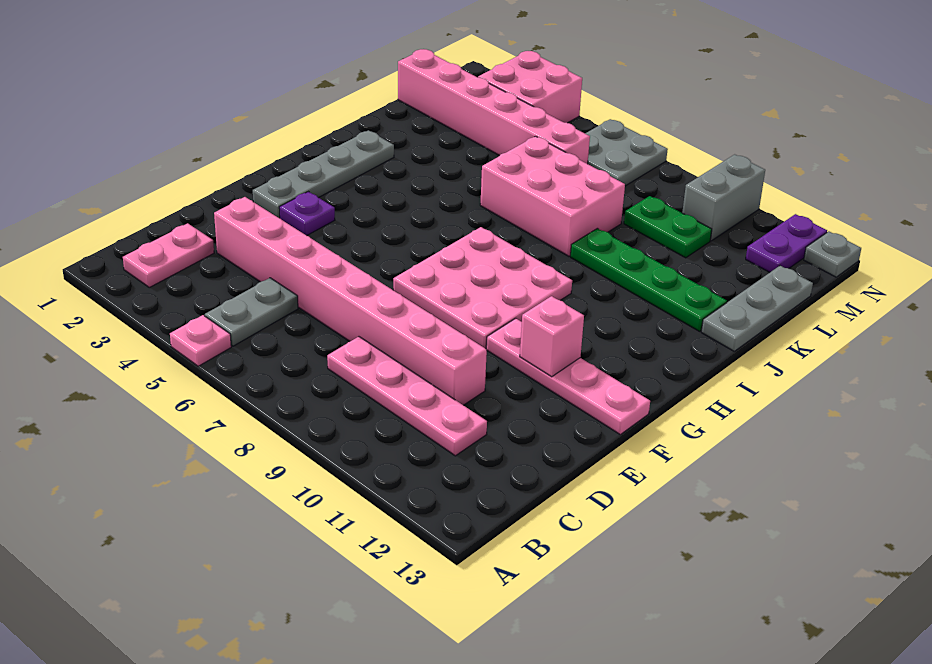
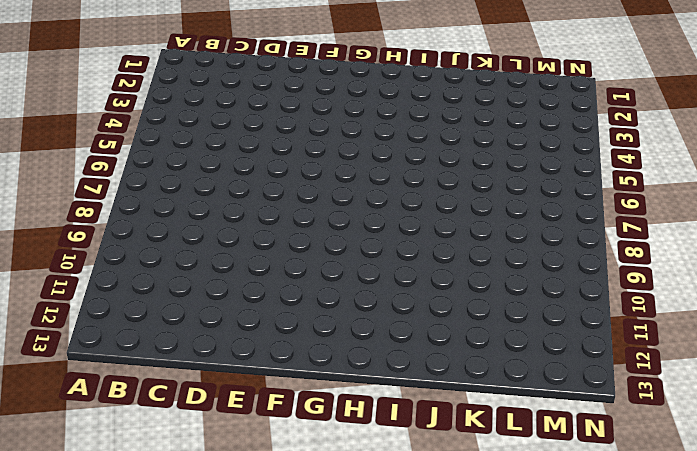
none -> pink plate A5 level 1
none -> pink plate B2:C2 level 1
none -> grey plate B5:C5 level 1

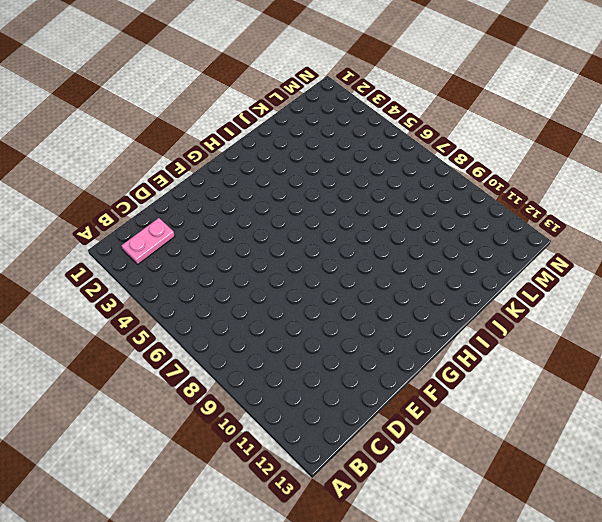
none -> pink plate A5 level 1
none -> grey plate B5:C5 level 1
none -> pink plate C8:C11 level 1

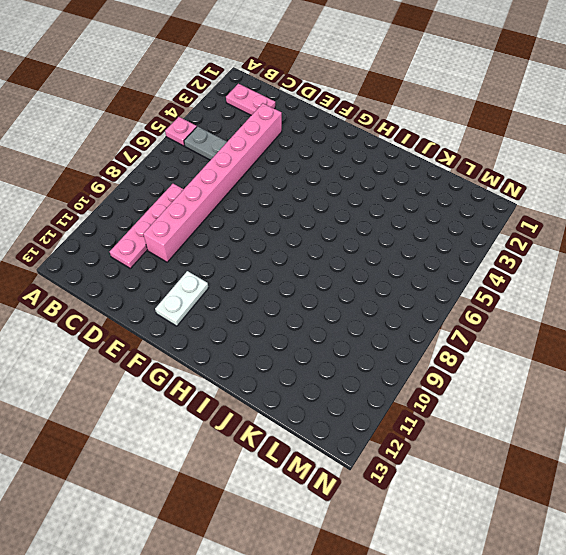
white plate F11:F12 level 1 -> pink plate F10:F13 level 1
none -> grey plate F2:I2 level 1
none -> purple plate F3 level 1
none -> pink plate F7:H9 level 1

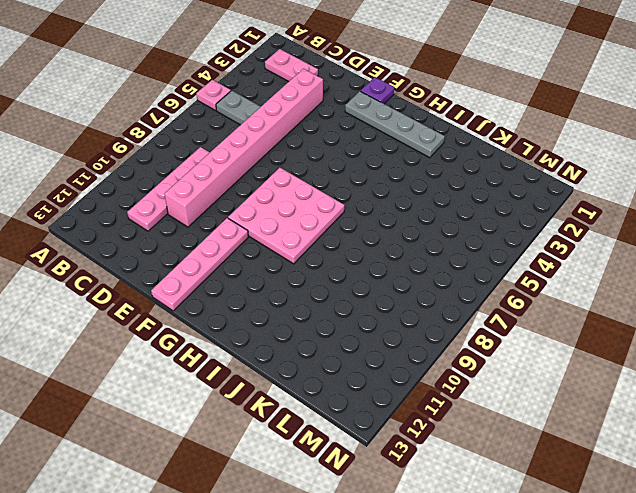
purple plate F1 level 1 -> purple plate F3 level 1
none -> pink brick J6:K8 level 1
none -> green plate J9:J12 level 1
none -> grey plate J13:L13 level 1

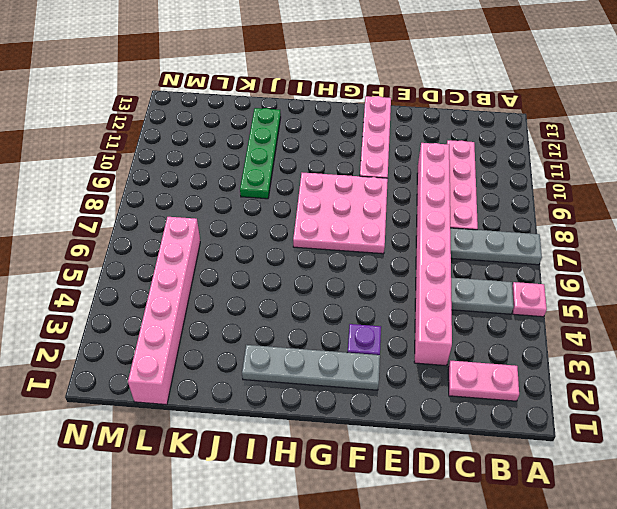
grey plate A7:C7 level 1 -> grey plate J13:L13 level 1
none -> pink brick J6:K8 level 1
none -> green plate L9:L10 level 1
none -> pink brick M3:N4 level 1

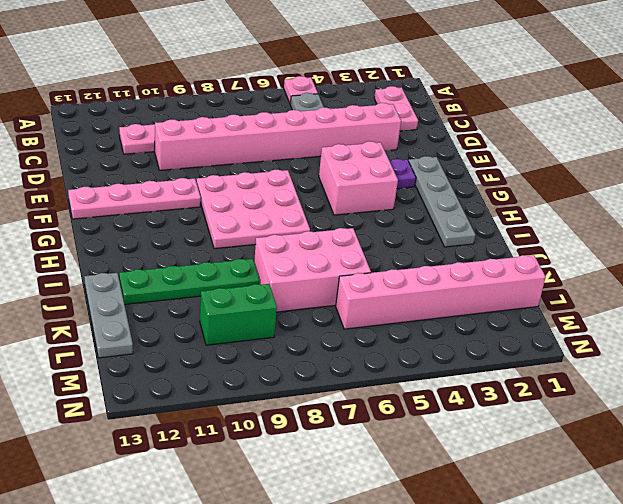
pink brick F4:G5 level 1 -> pink brick M3:N4 level 1
green brick L9:L10 level 1 -> green plate L9:L10 level 1
none -> grey plate M6:N7 level 1
none -> grey brick M10:N10 level 1
none -> purple plate M12:N12 level 1

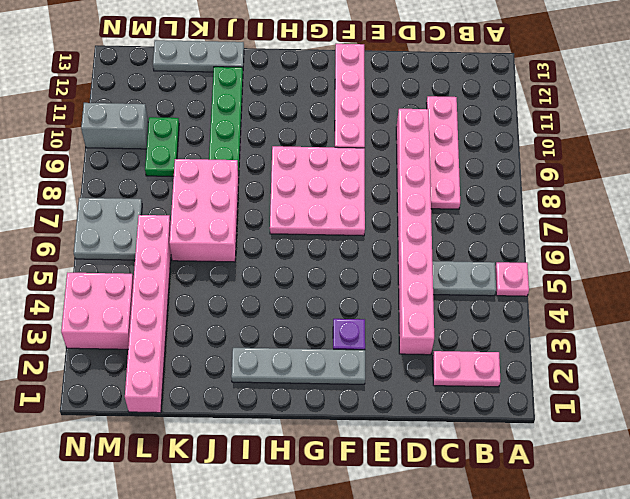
none -> purple plate M12:N12 level 1
none -> grey plate N13 level 1
none -> pink brick F11 level 2

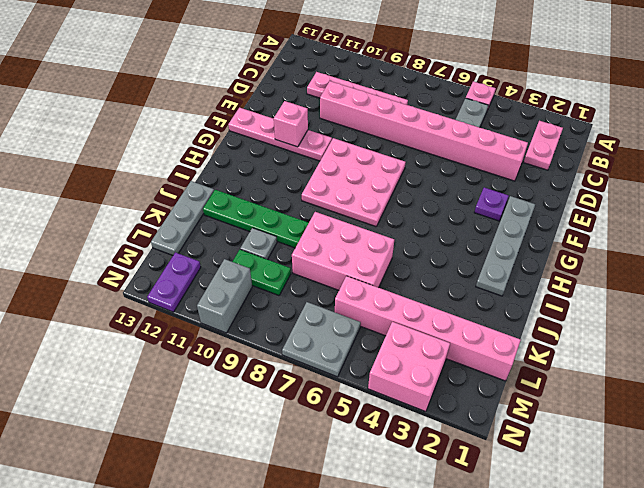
grey plate K10 level 1 -> grey plate N13 level 1

